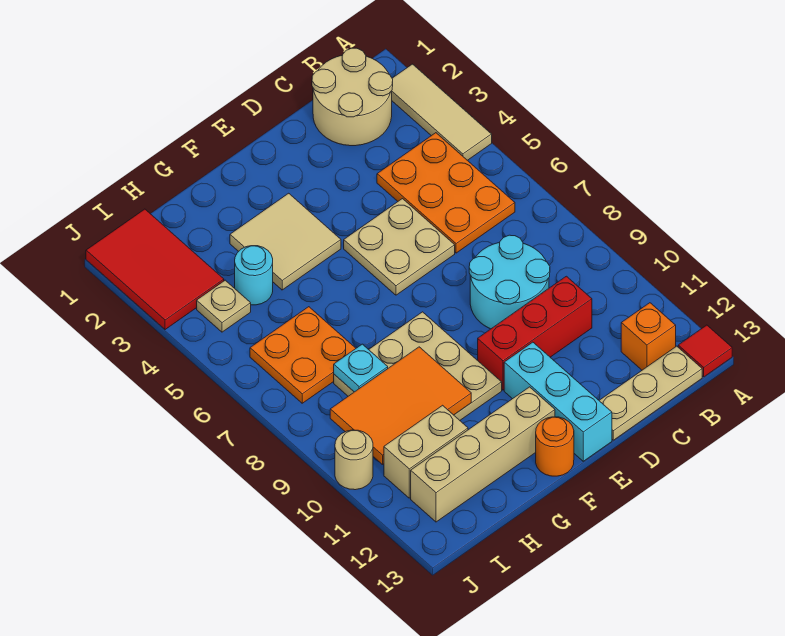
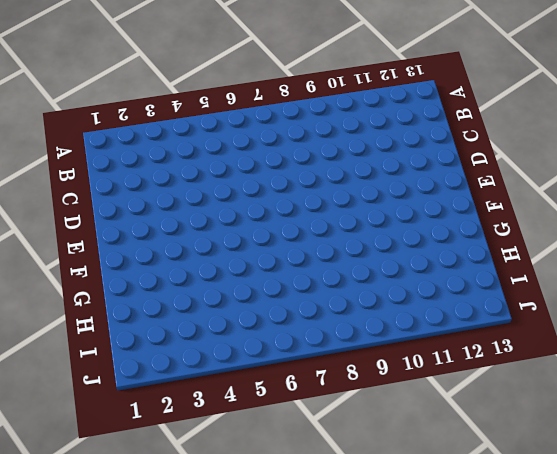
none -> tan tile A2:A4 level 1
none -> red tile A13 level 1
none -> tan round brick B1:C2 level 1

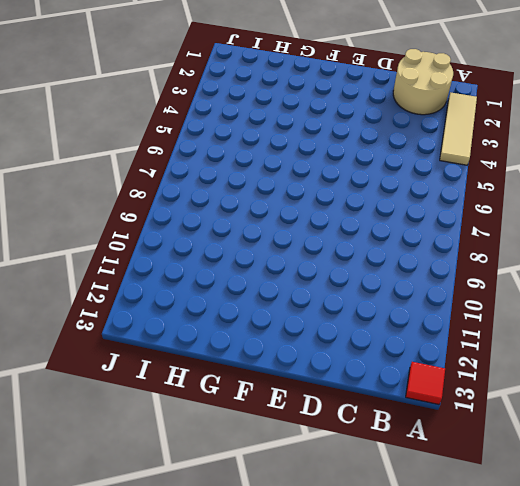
none -> orange plate B4:C6 level 1
none -> orange brick B12 level 1
none -> tan plate B13:D13 level 1

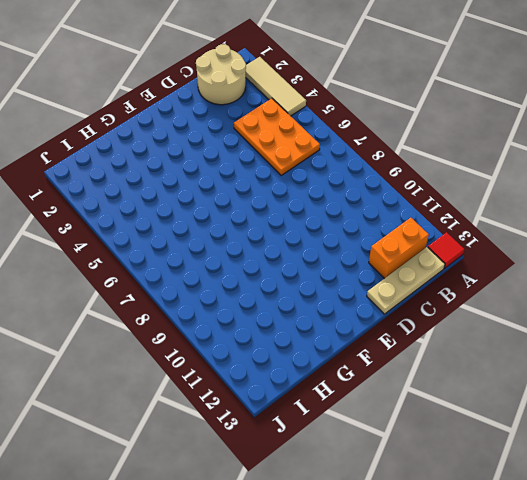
orange brick B12:C12 level 1 -> orange brick B12 level 1
none -> cyan round brick C8:D9 level 1
none -> red brick C10:E10 level 1
none -> tan plate D5:E6 level 1

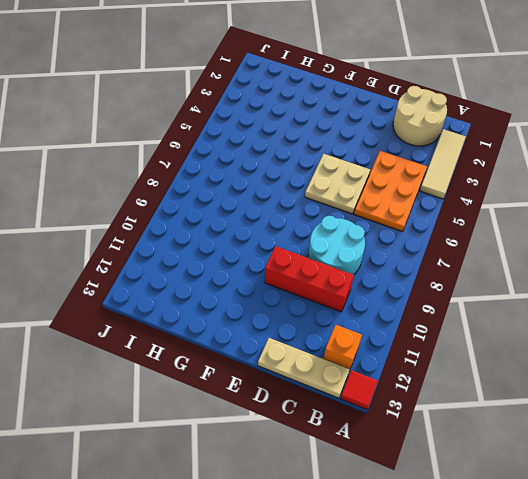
none -> cyan brick E11:E13 level 1
none -> tan tile F3:G4 level 1
none -> tan plate F8:H10 level 1

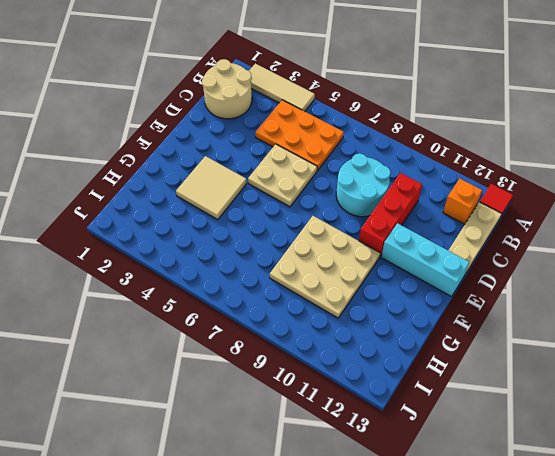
none -> tan brick F12:I12 level 1
none -> orange round brick F13 level 1
none -> cyan round brick H4 level 1

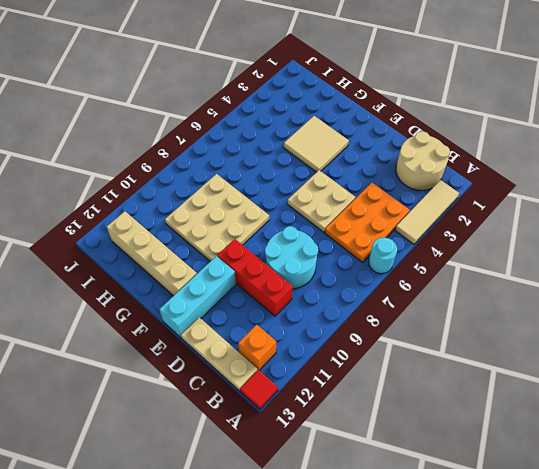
cyan round brick A6 level 1 -> cyan round brick H4 level 1
none -> orange round brick F13 level 1
none -> orange plate H6:I7 level 1
none -> tan brick H11:I11 level 1

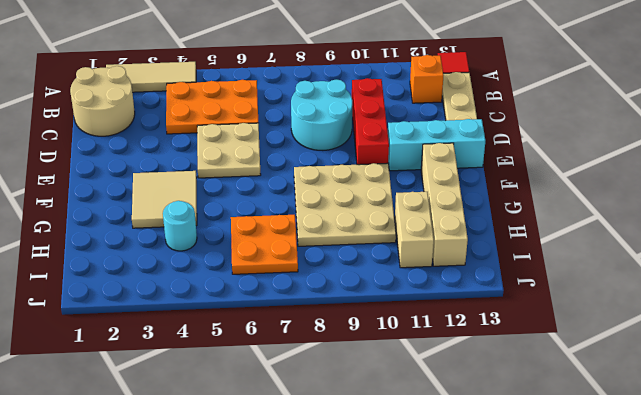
none -> orange round brick F13 level 1
none -> red tile I1:J3 level 1
none -> tan plate I4 level 1

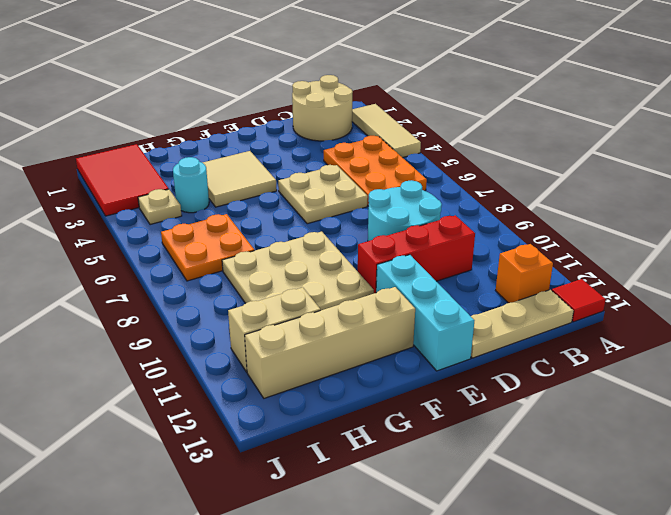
none -> orange round brick F13 level 1
none -> tan round brick J10 level 1
none -> orange tile G9:I10 level 2

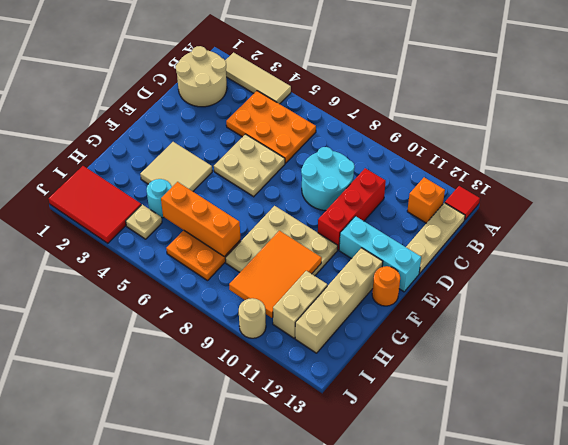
orange brick H5:H7 level 2 -> none
none -> cyan plate H8 level 2

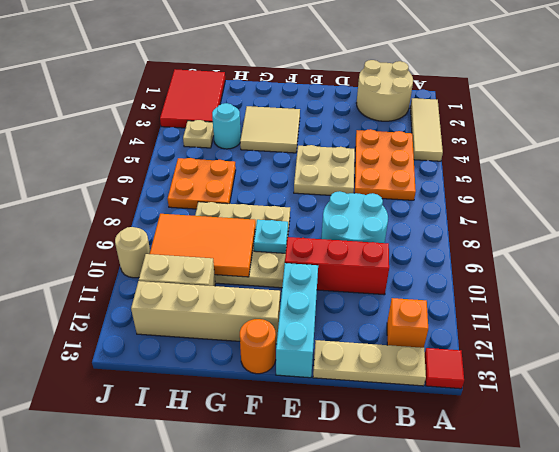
cyan plate F9 level 2 -> cyan plate H8 level 2

